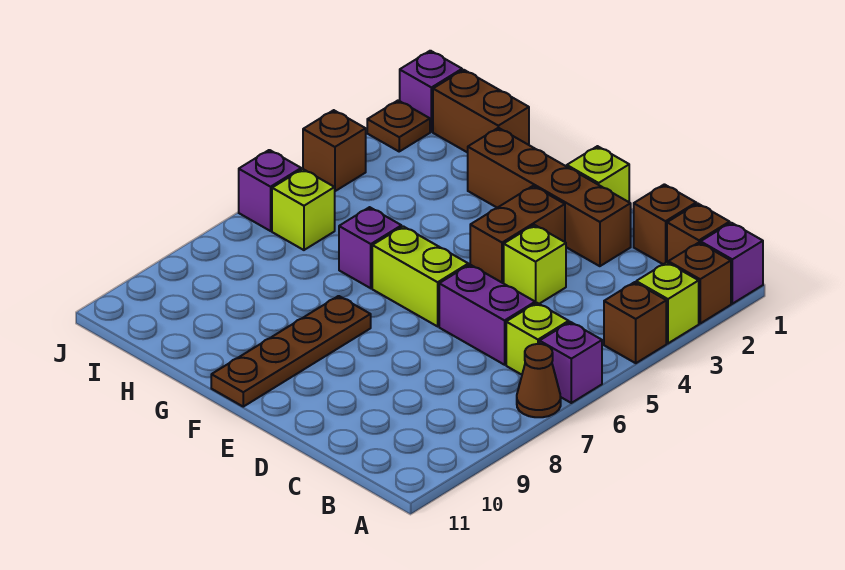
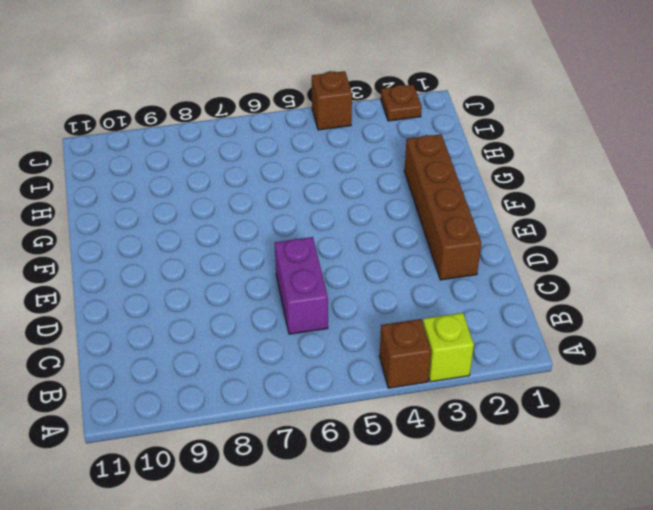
none -> purple brick A1 level 1
none -> brown brick A2 level 1
none -> purple brick A6 level 1

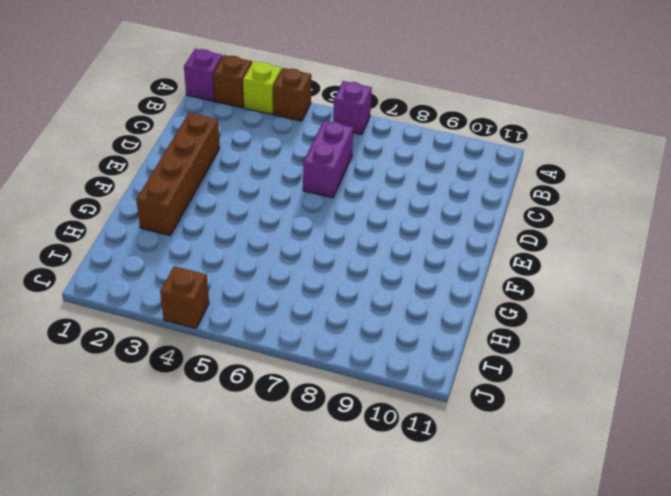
none -> brown cone A7 level 1
none -> brown brick B1 level 1
none -> lime brick B6 level 1

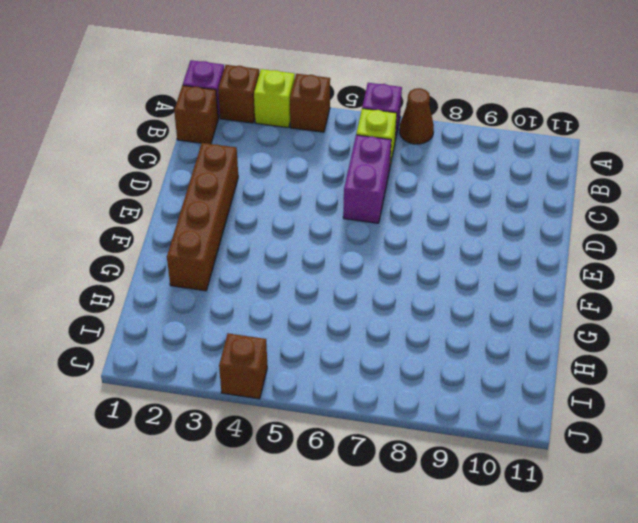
none -> brown brick C1 level 1
none -> lime brick D4 level 1
none -> lime brick E1 level 1

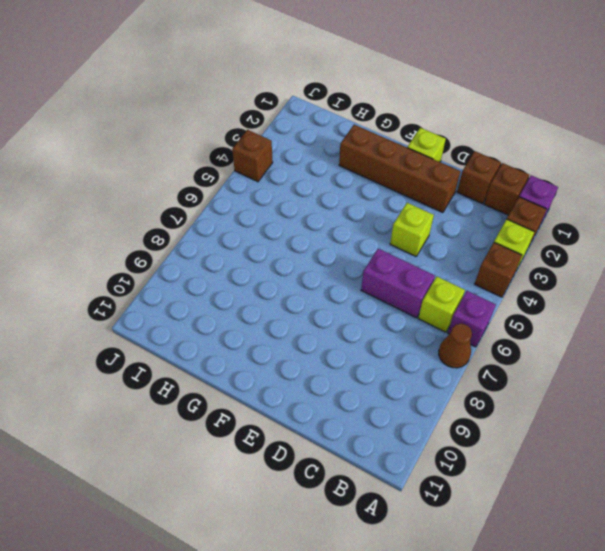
none -> brown brick E3:E4 level 1
none -> lime brick E6:F6 level 1
none -> brown plate F8:F11 level 1

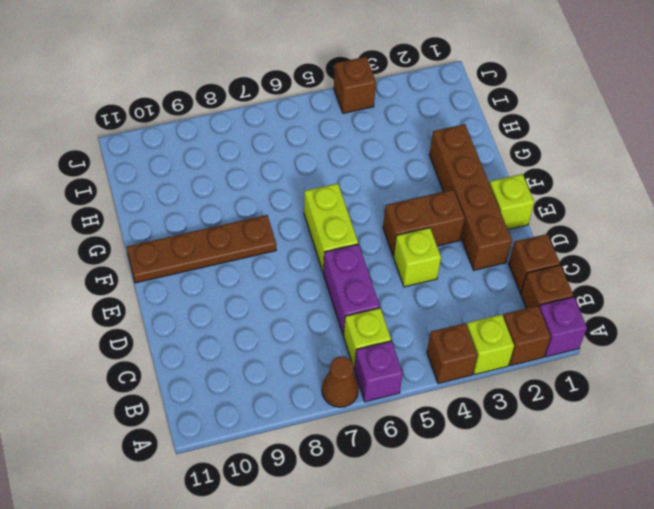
none -> purple brick G6 level 1
none -> brown brick H1:I1 level 1
none -> lime brick I6 level 1

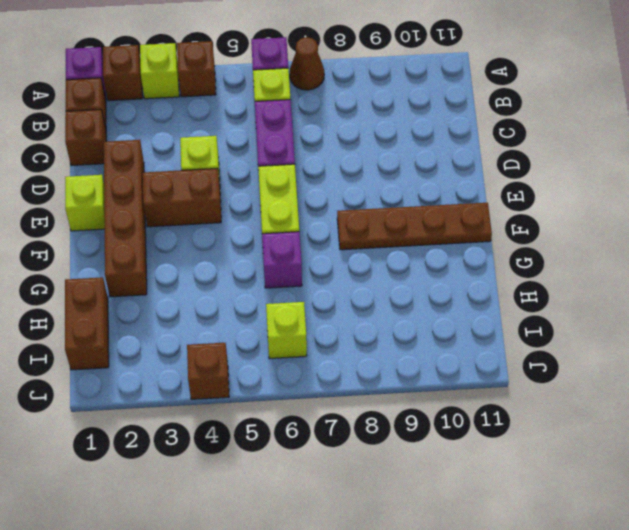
none -> purple brick J1 level 1
none -> brown plate J2 level 1
none -> purple brick J6 level 1

